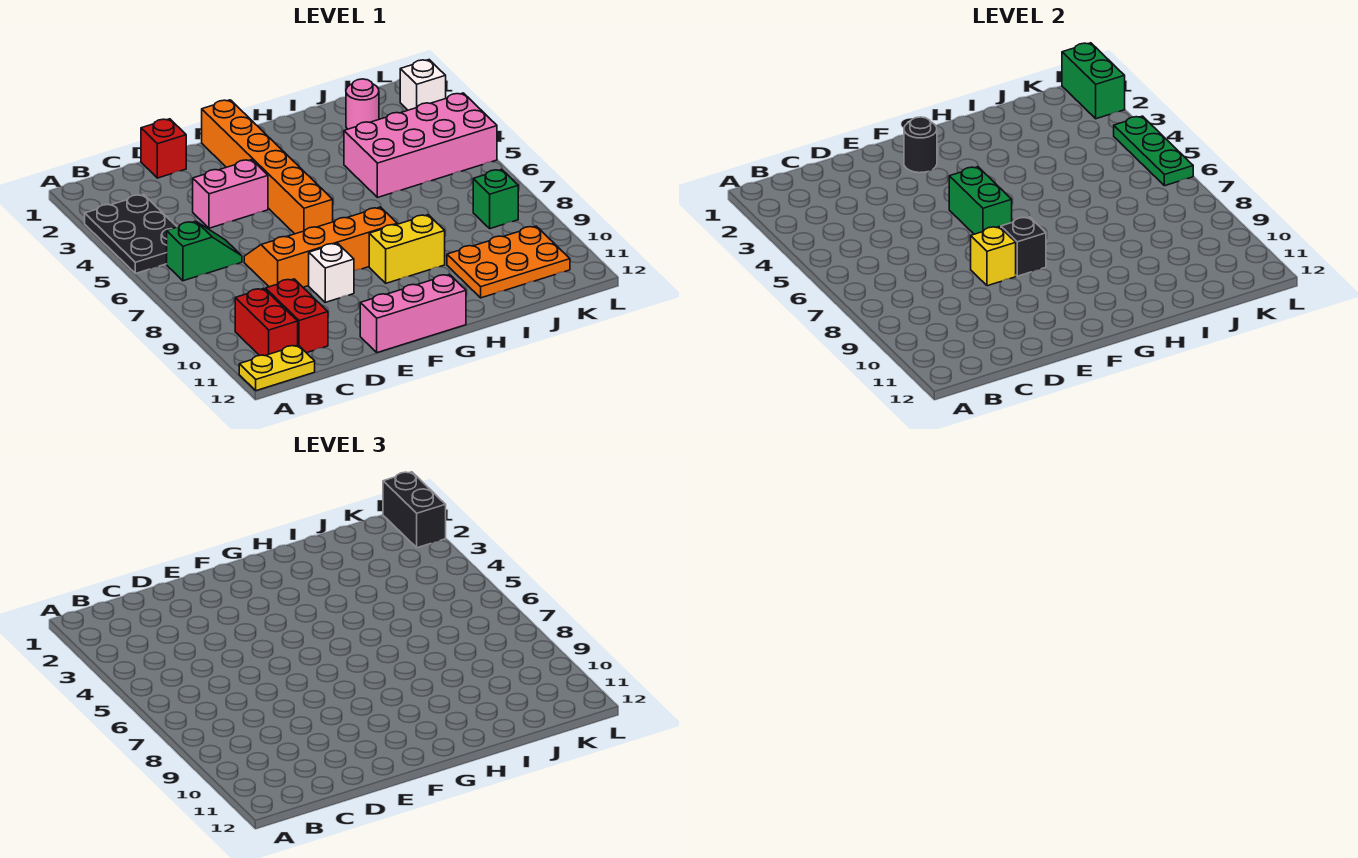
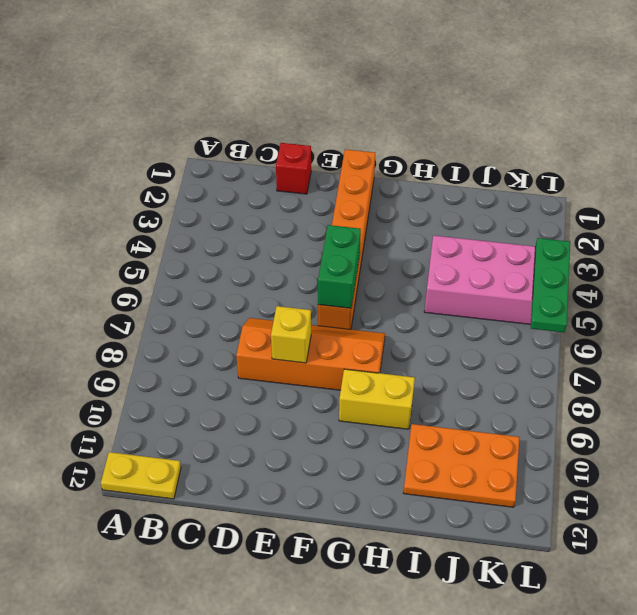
none -> black plate A3:B5 level 1
none -> green slope B6:C6 level 1 top B
none -> red brick B10:B11 level 1

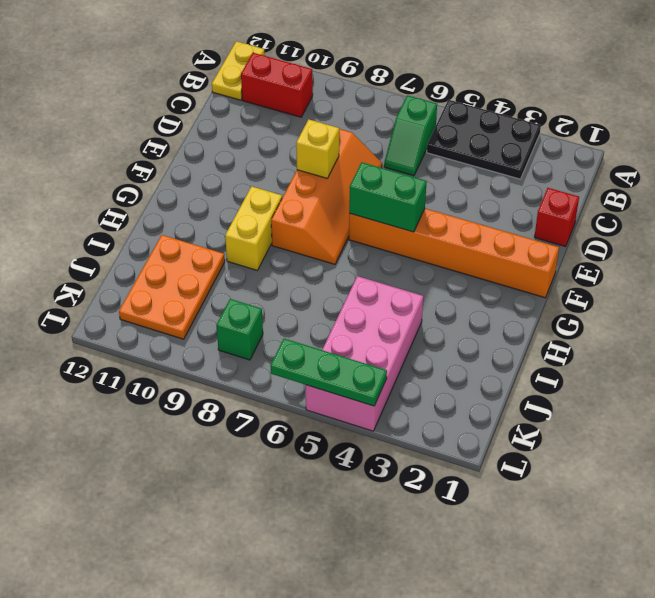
none -> red brick C10:C11 level 1
none -> pink brick D4:E4 level 1
none -> white brick E9 level 1

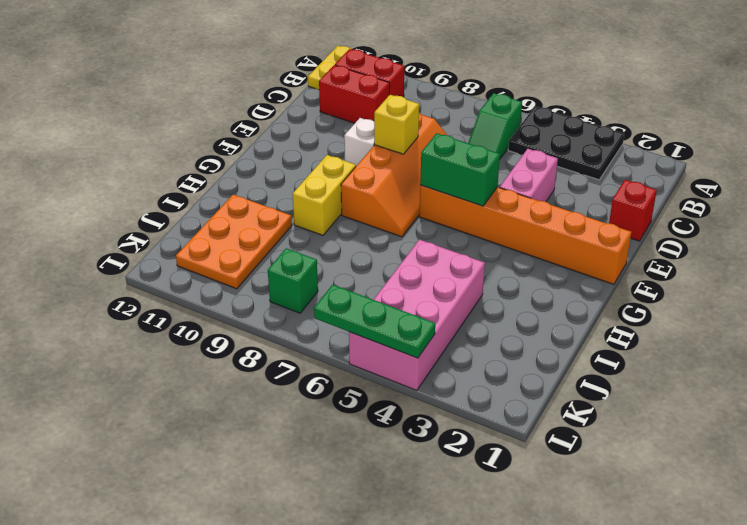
none -> pink brick E12:G12 level 1
none -> pink round brick J2 level 1
none -> white brick L2 level 1

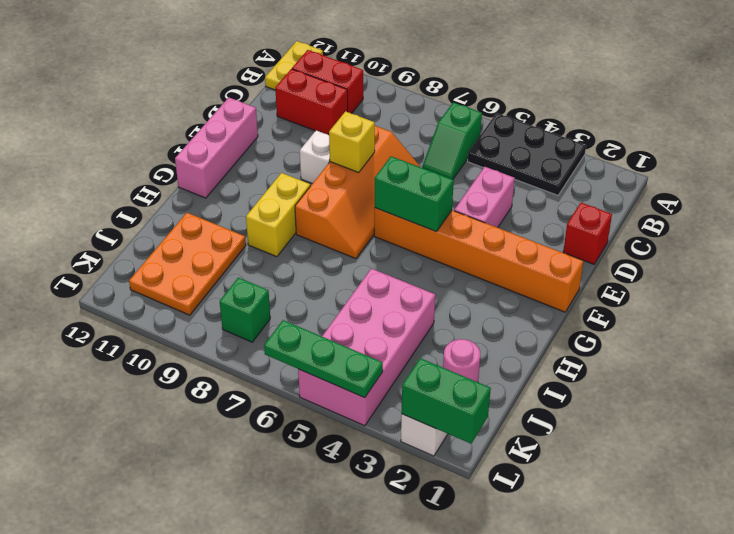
none -> black round brick F2 level 2
none -> black brick F8 level 2
none -> black brick L1:L2 level 3

